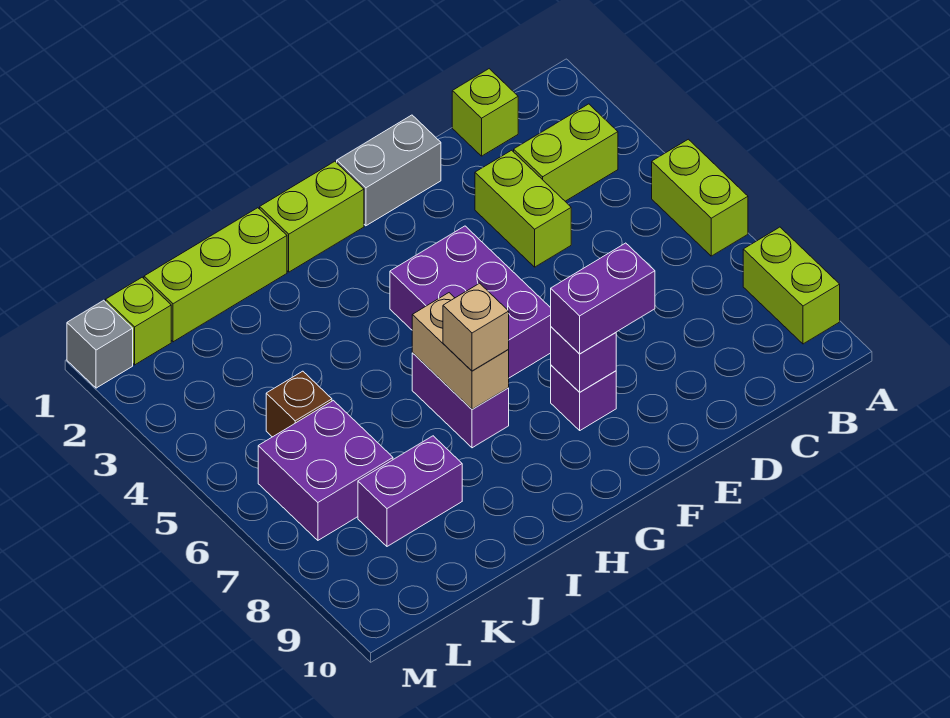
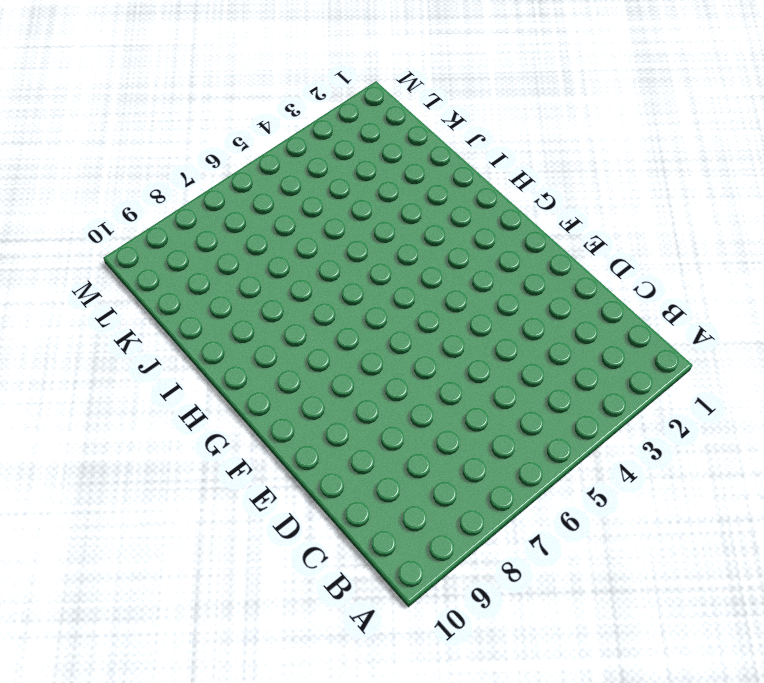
none -> lime brick A5:A6 level 1
none -> lime brick A8:A9 level 1
none -> lime brick B3:C3 level 1

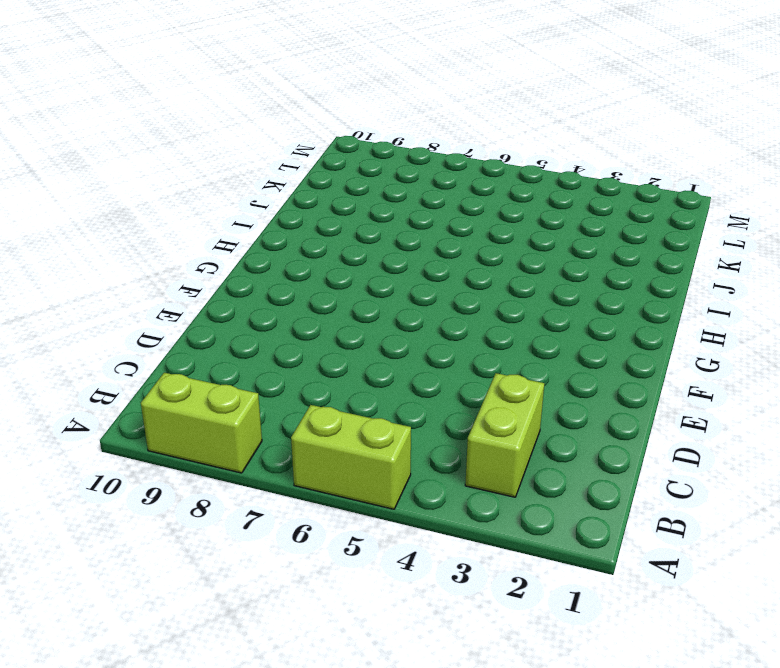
none -> lime brick C1 level 1
none -> lime brick D3:D4 level 1
none -> grey brick E1:F1 level 1

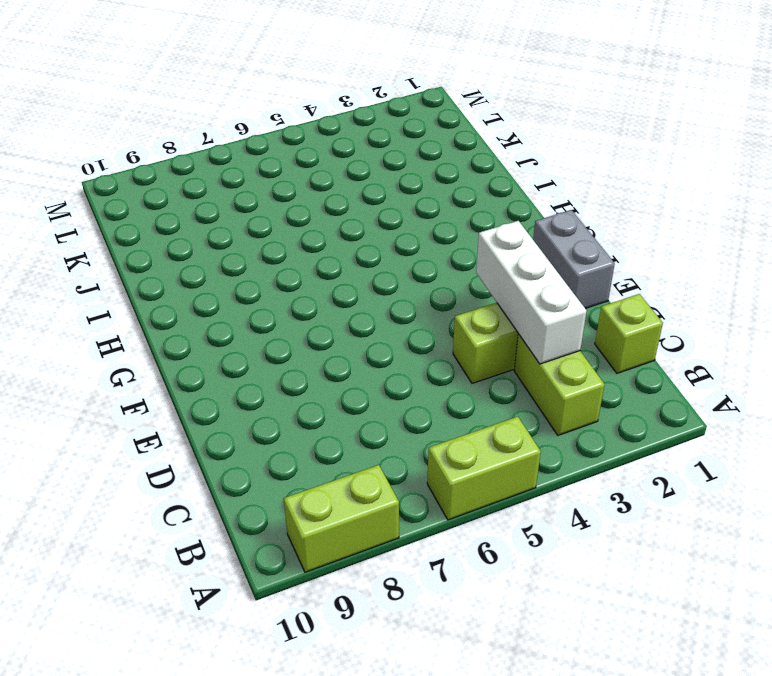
white brick C3:E3 level 2 -> none
none -> purple brick F4:G6 level 1
none -> purple brick F8 level 1
none -> lime brick G1:H1 level 1

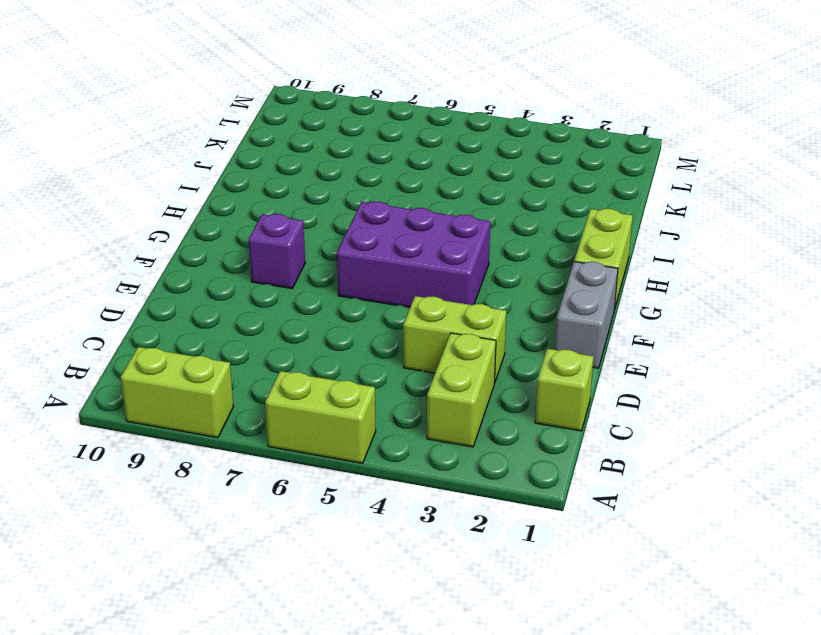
none -> purple brick H6:H7 level 1
none -> lime brick I1:K1 level 1
none -> purple brick J8:K8 level 1

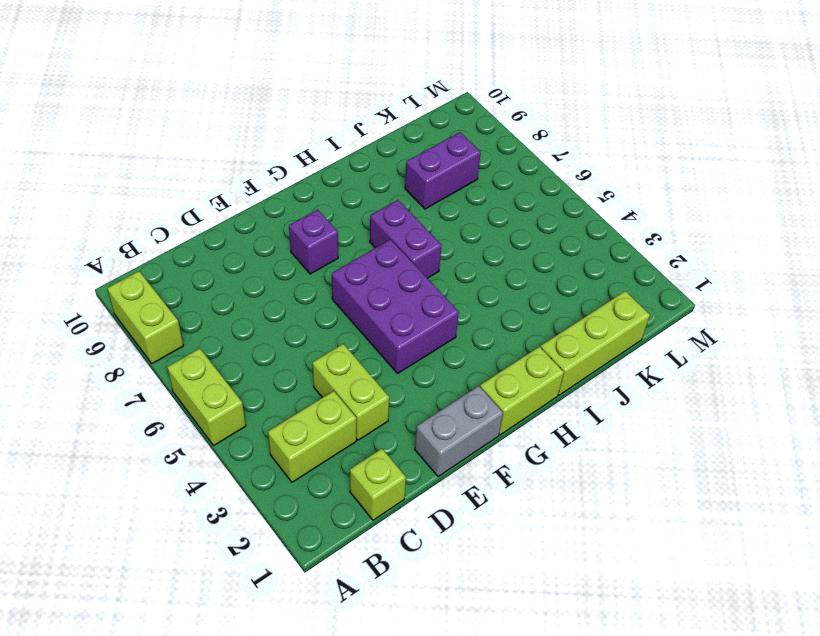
none -> brown brick K5 level 1
none -> purple brick K6:L7 level 1
none -> lime brick L1 level 1

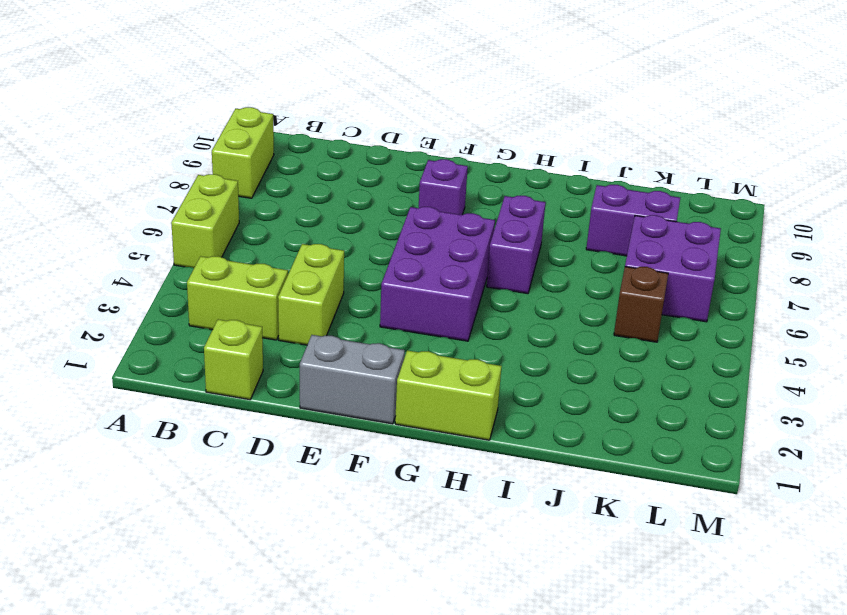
none -> lime brick I1:K1 level 1
none -> lime brick L1 level 1
none -> grey brick M1 level 1

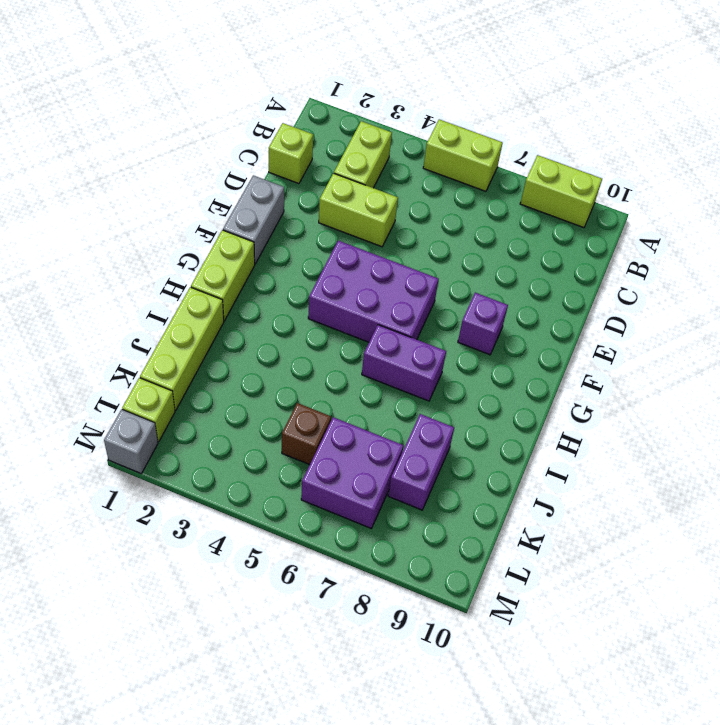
none -> purple brick F8 level 2
none -> tan brick H6:H7 level 2
none -> purple brick E8:F8 level 3

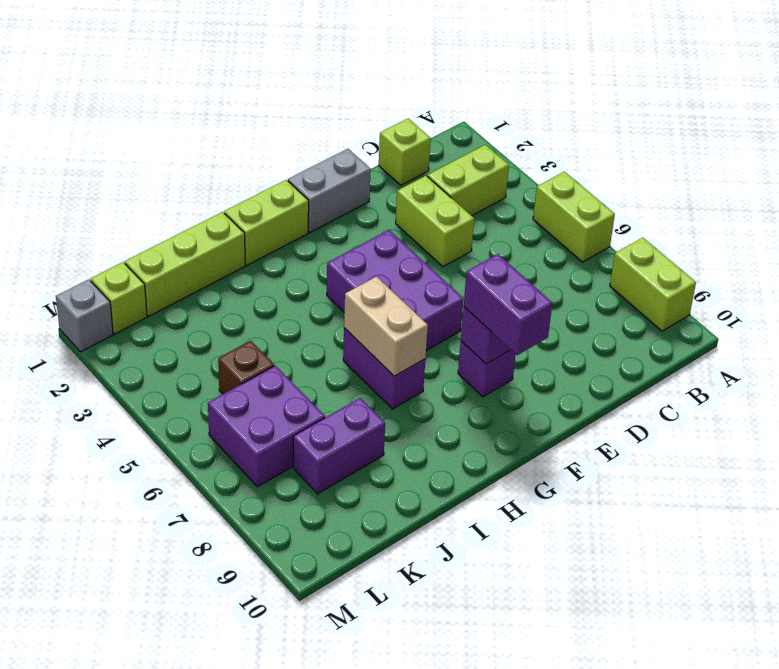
purple brick F8:F9 level 3 -> purple brick E8:F8 level 3
none -> tan brick H7 level 3

